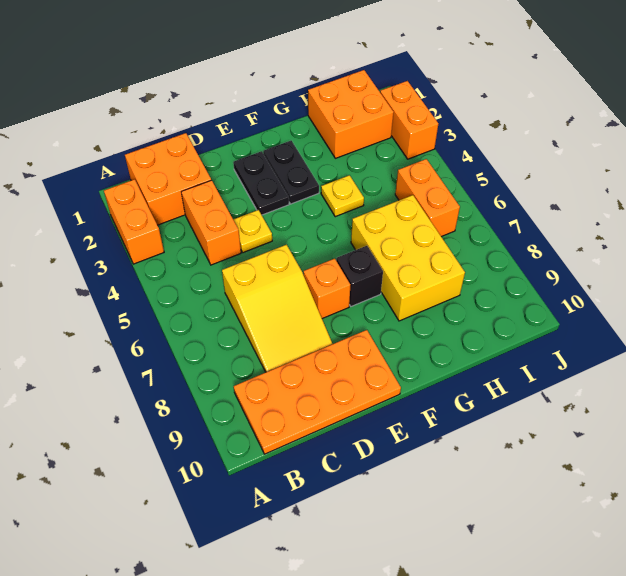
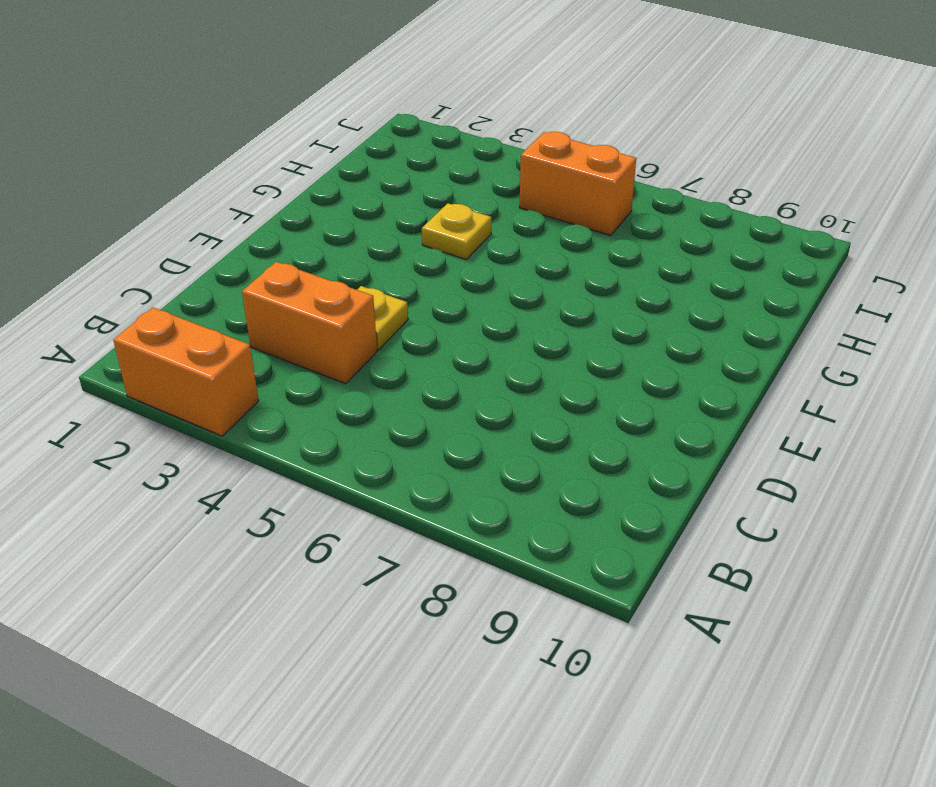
none -> orange brick B1:C2 level 1
none -> orange plate B9:E10 level 1
none -> yellow slope C6:D8 level 1 top 6

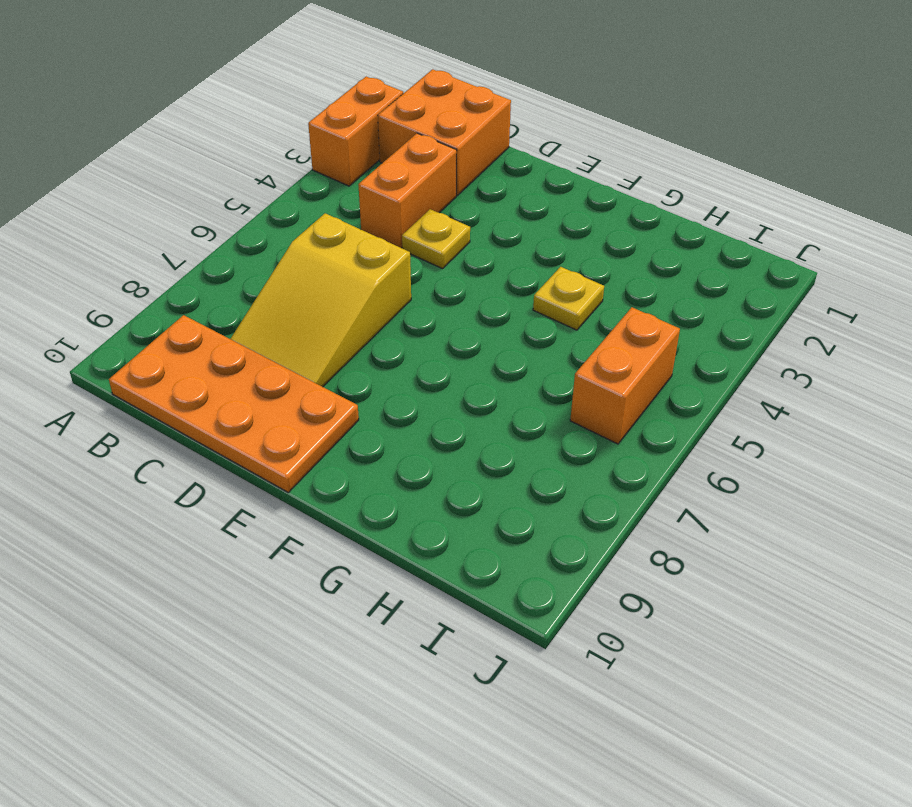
none -> black plate E2:E3 level 1
none -> orange brick E7 level 1
none -> black plate F2:F3 level 1

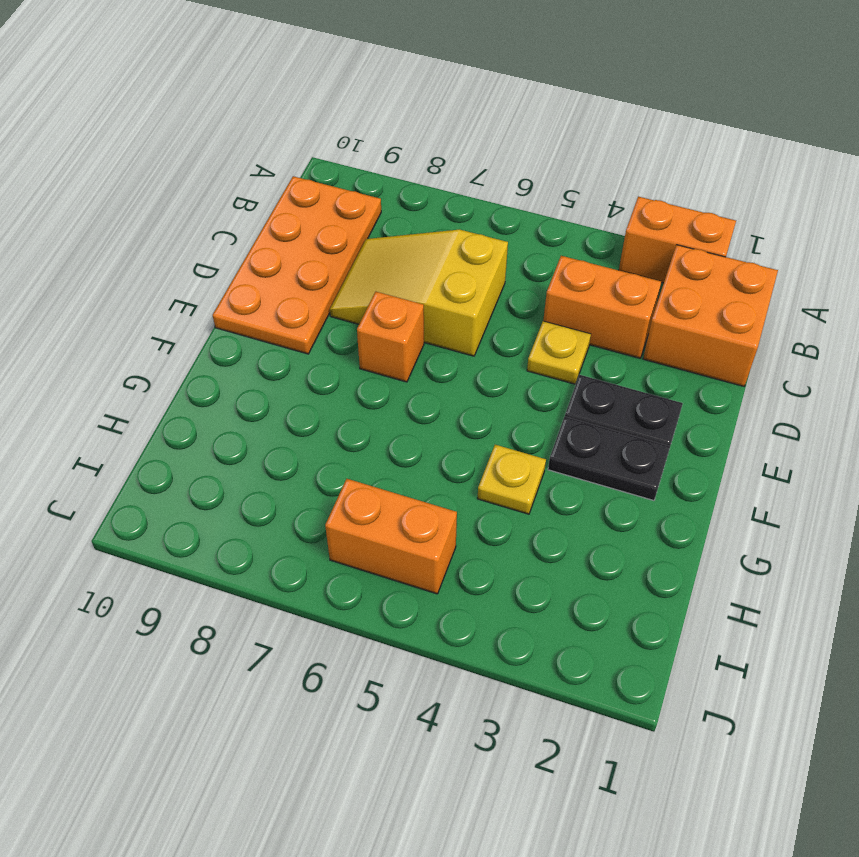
none -> black brick F7 level 1
none -> yellow brick G6:H8 level 1
none -> orange brick H1:I2 level 1

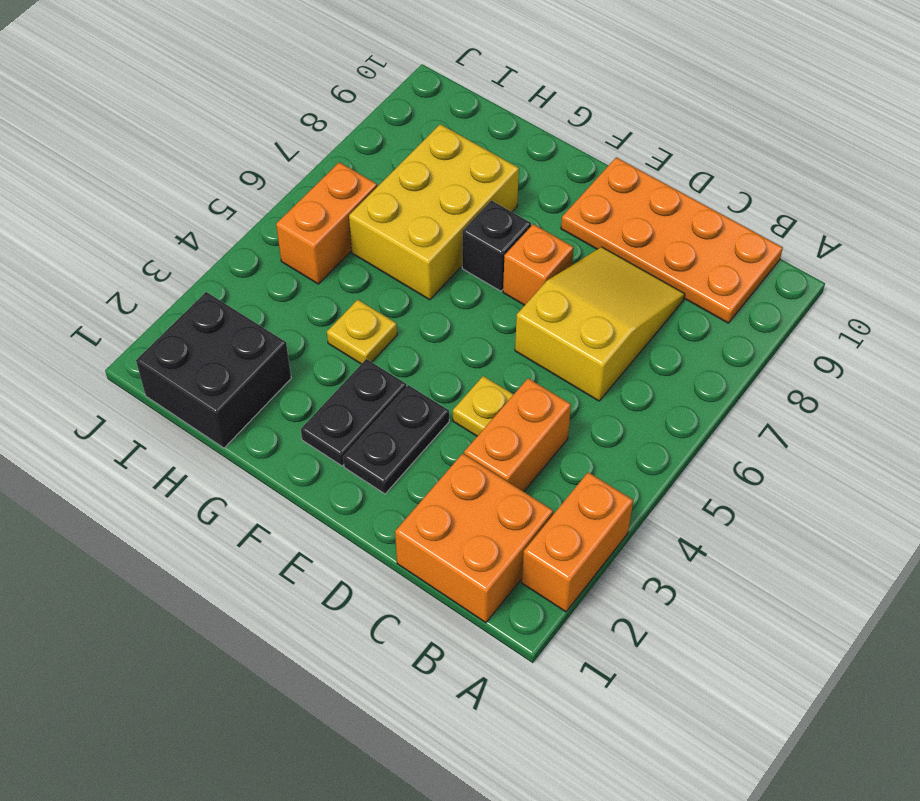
black brick H1:I2 level 1 -> orange brick H1:I2 level 1
none -> orange brick J2:J3 level 1

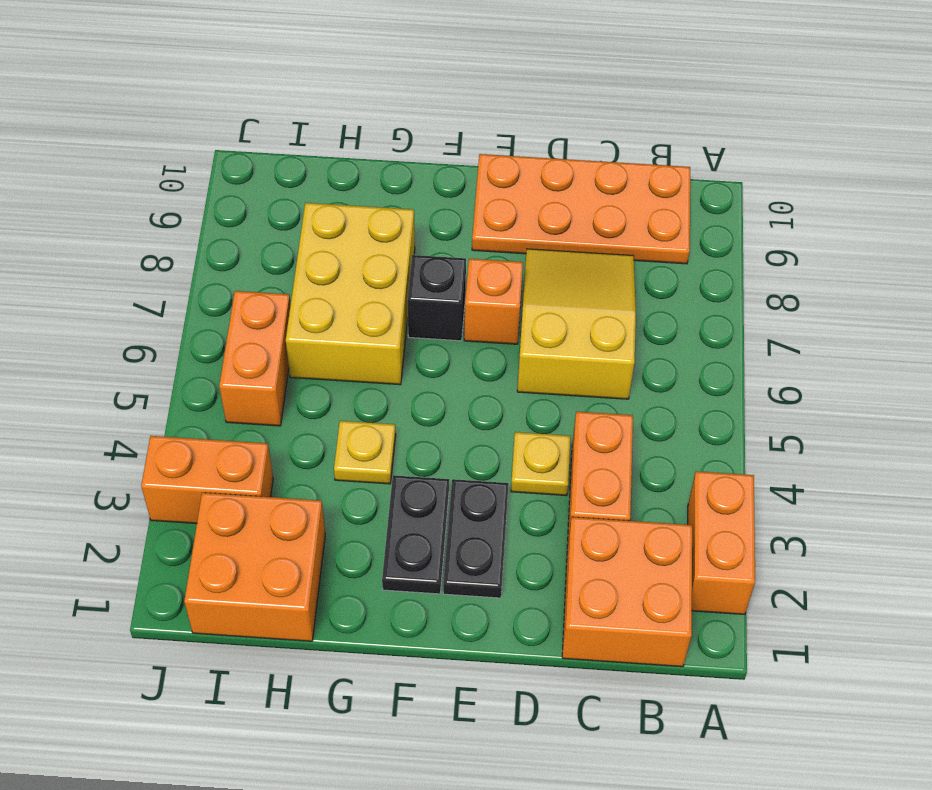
orange brick I3:J3 level 1 -> orange brick J2:J3 level 1

